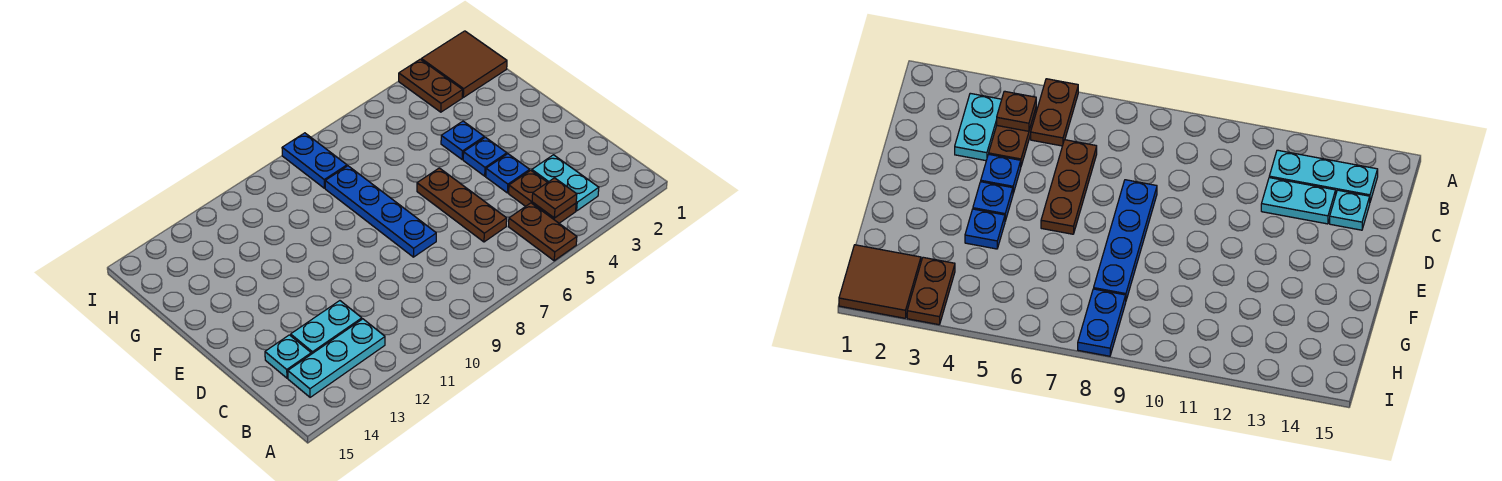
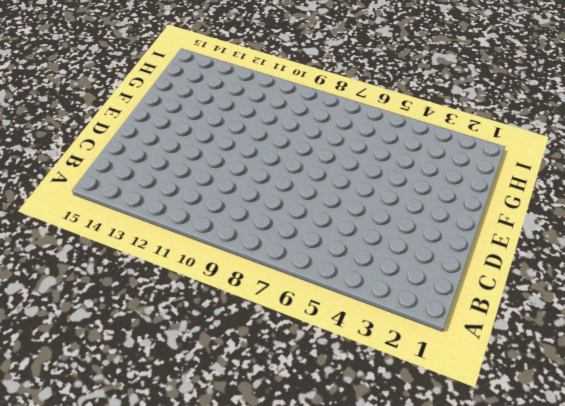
none -> brown plate A5:B5 level 1
none -> cyan plate B3:C3 level 1
none -> brown plate B4:C4 level 1

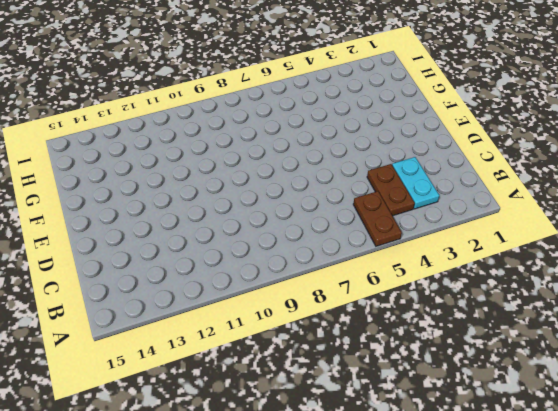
none -> cyan plate B12:B14 level 1
none -> brown plate C6:E6 level 1
none -> cyan plate C12:C13 level 1

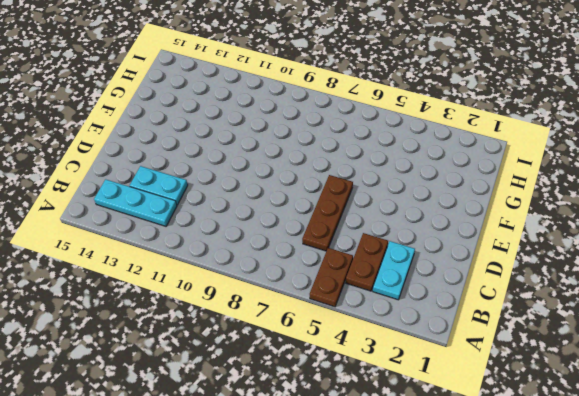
none -> cyan plate C14 level 1
none -> blue plate D4 level 1
none -> blue plate D8:G8 level 1

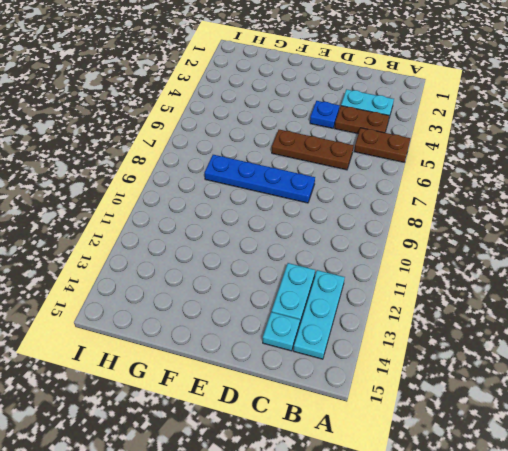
none -> blue plate E4 level 1
none -> blue plate F4 level 1
none -> brown tile H1:I2 level 1

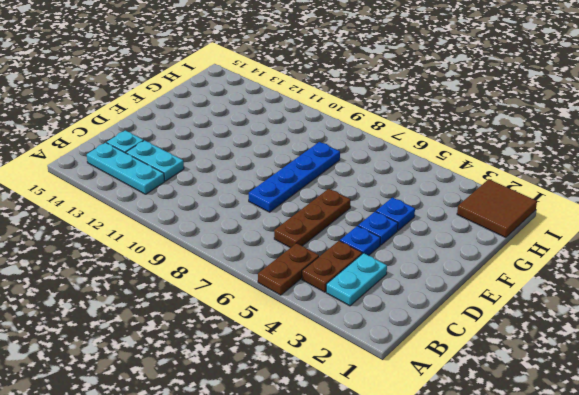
none -> brown plate H3:I3 level 1
none -> blue plate H8:I8 level 1
none -> brown plate B4 level 2

